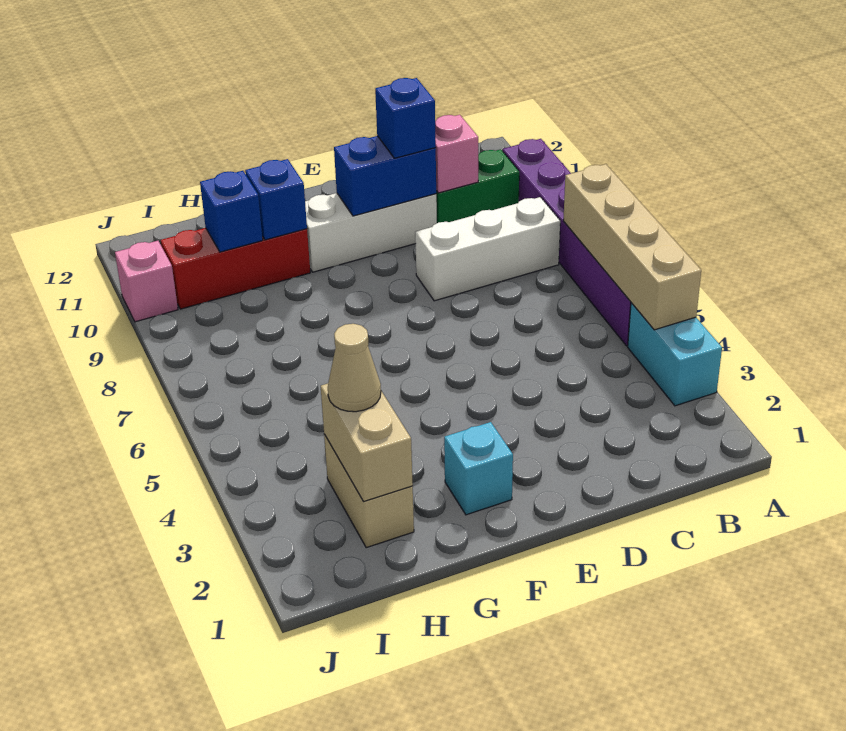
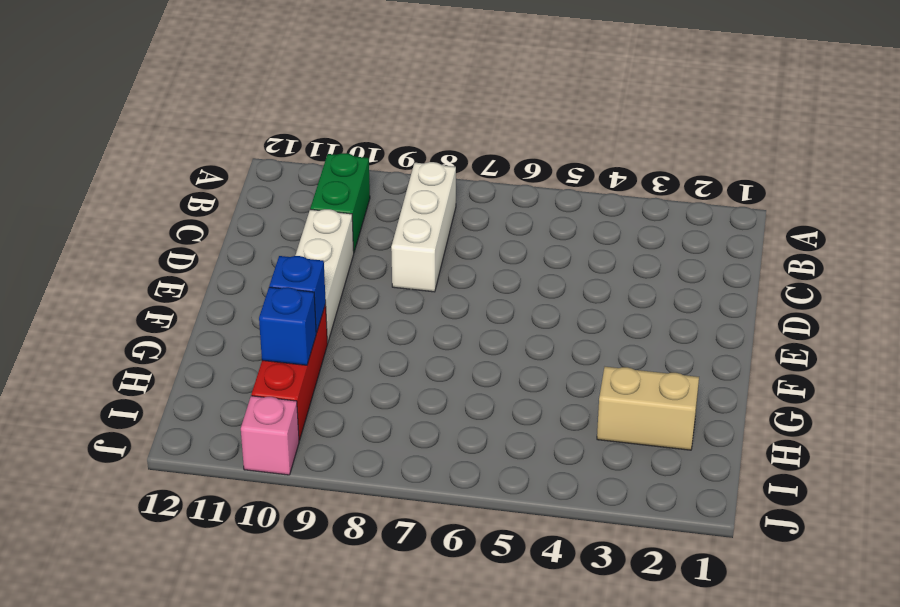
none -> cyan brick A3:A4 level 1
none -> purple brick A5:A10 level 1
none -> cyan brick F2 level 1

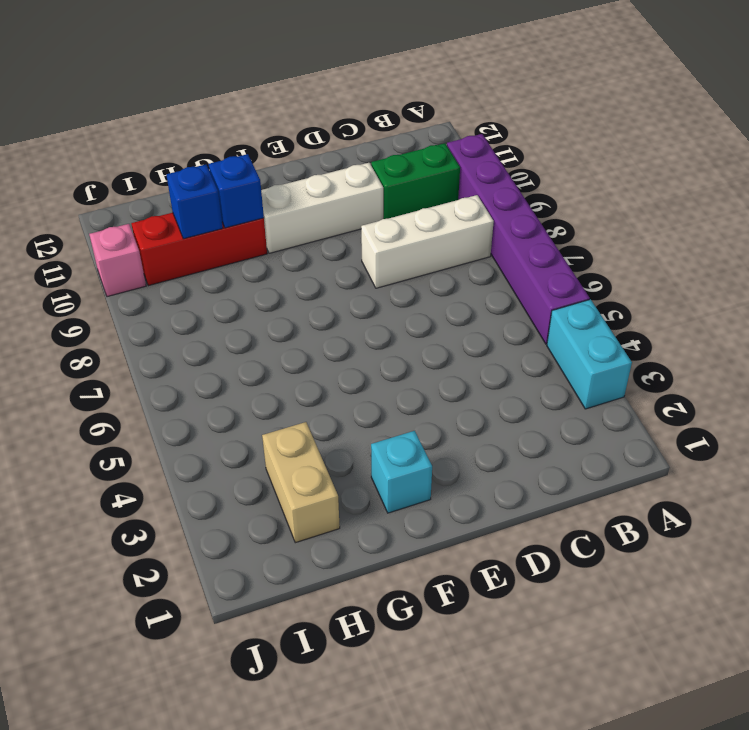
none -> tan brick A4:A7 level 2
none -> pink brick C10 level 2
none -> blue brick D10:E10 level 2

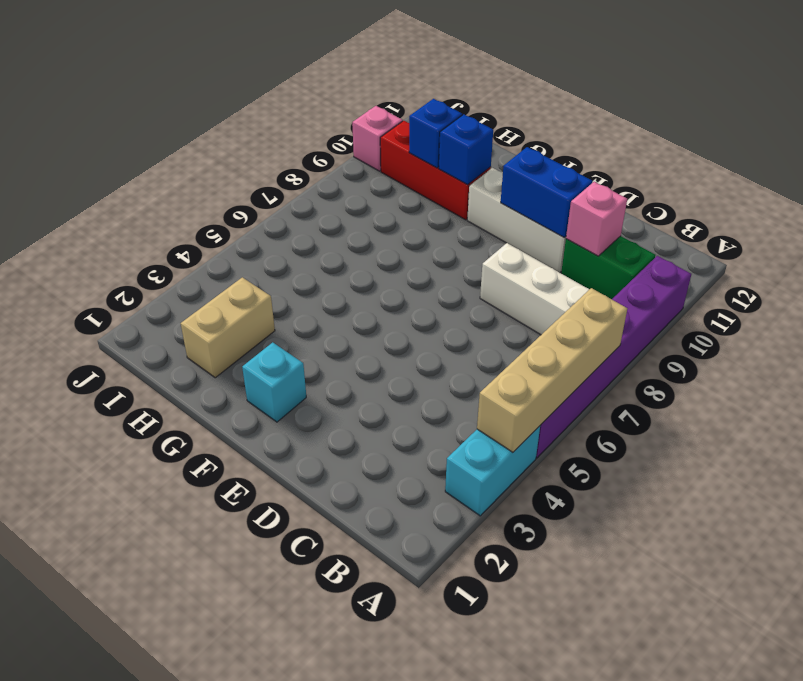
none -> tan brick H2:H3 level 2
none -> blue brick D10 level 3
none -> tan cone H3 level 3

